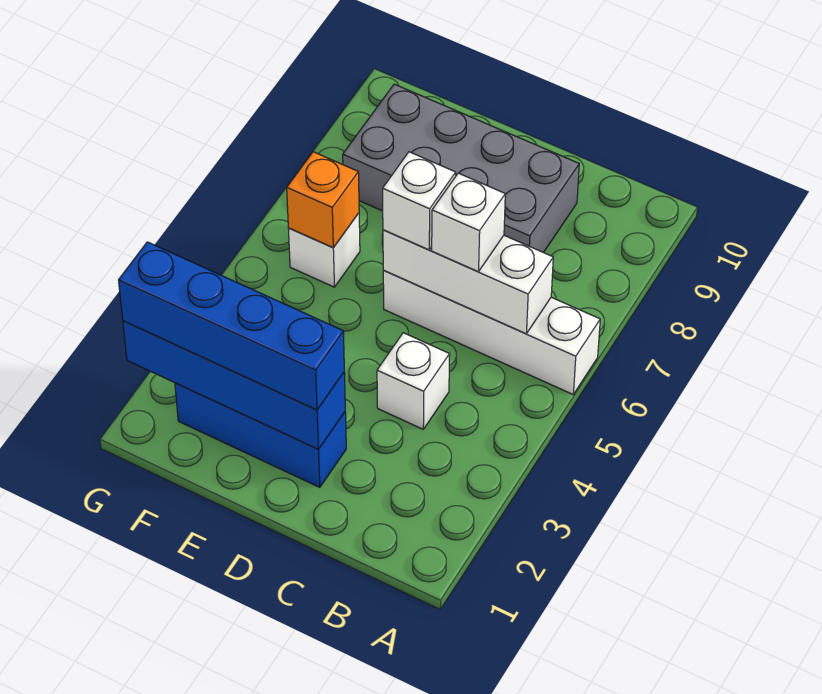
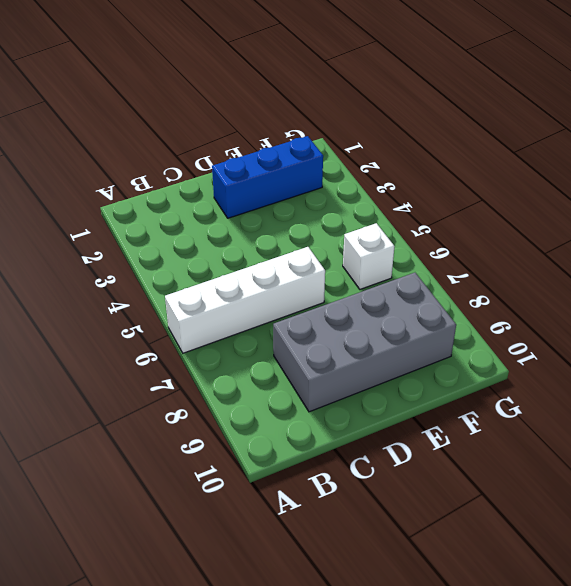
none -> white brick C4 level 1
none -> white brick B6:D6 level 2

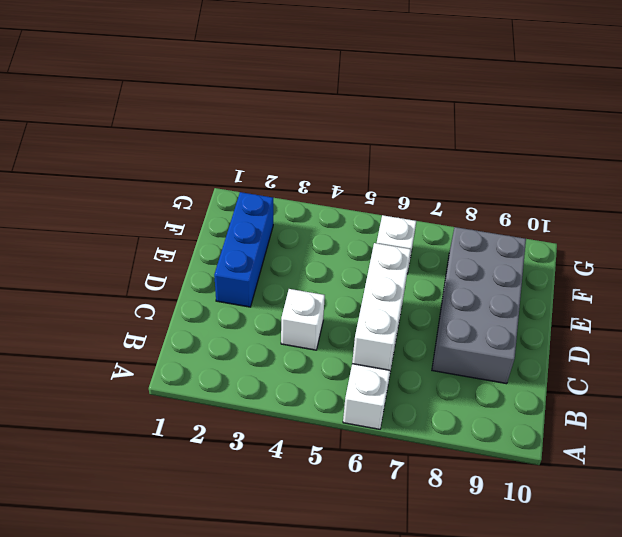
none -> blue brick D2:G2 level 2
none -> orange brick F6 level 2

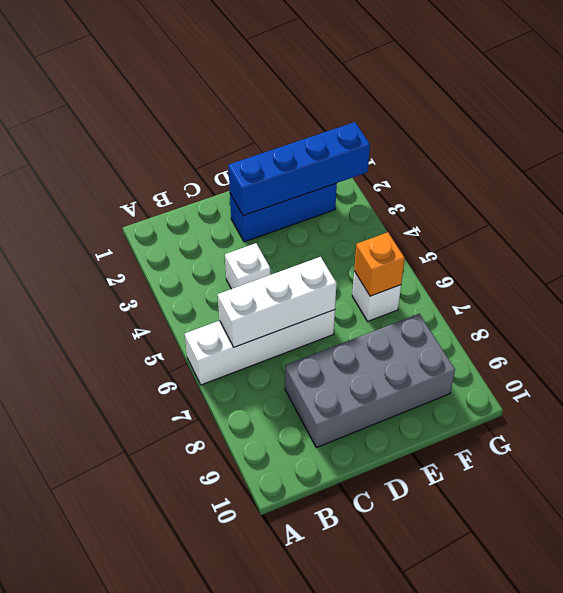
none -> white brick C6 level 3
none -> blue brick D2:G2 level 3

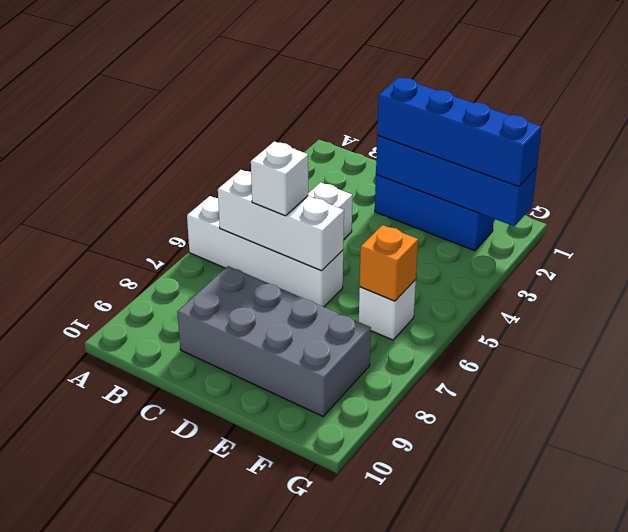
none -> white brick D6 level 3

